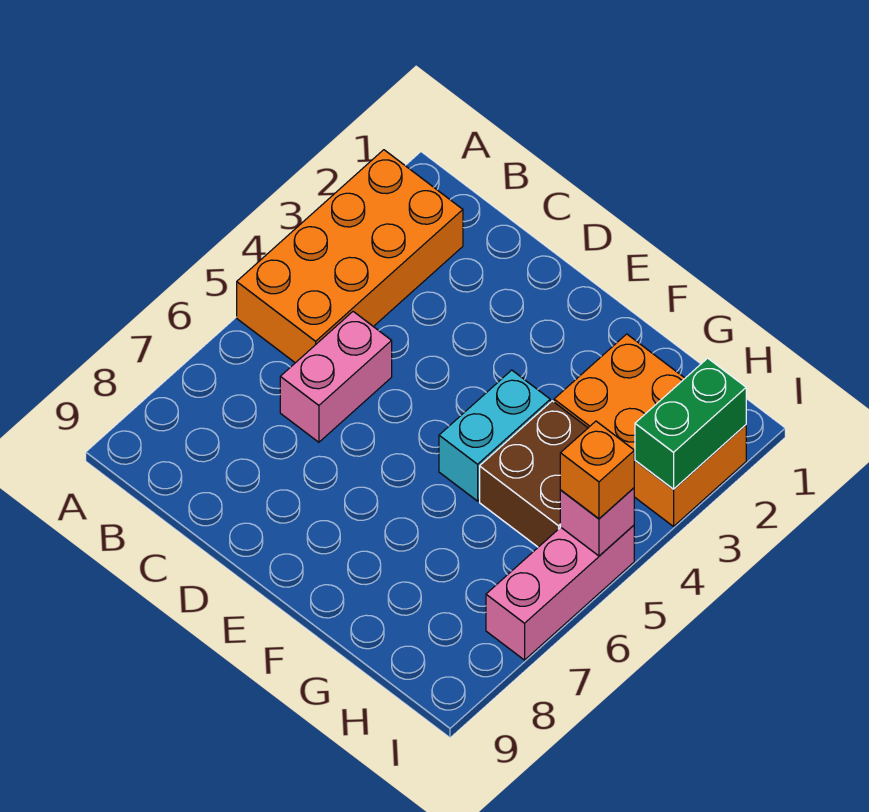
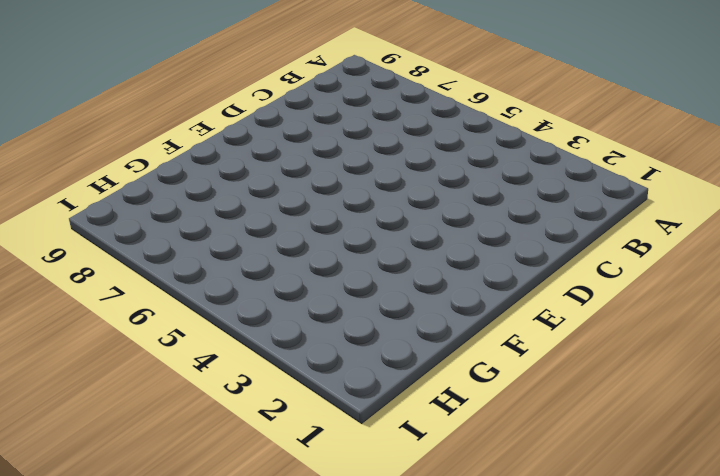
none -> orange brick A2:B5 level 1
none -> pink brick C5:C6 level 1

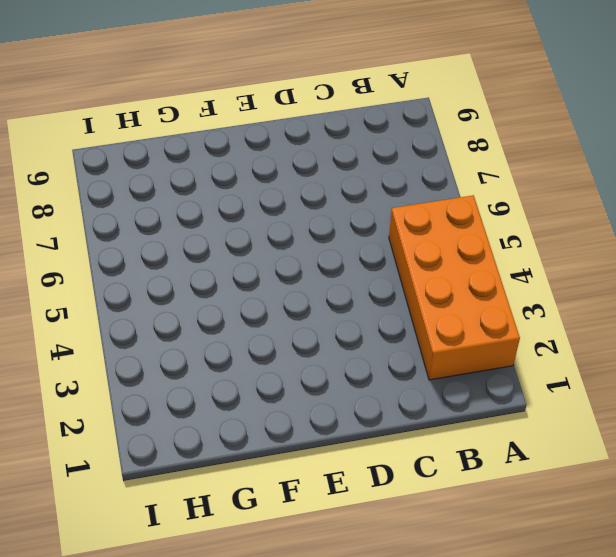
none -> pink brick C5:C6 level 1
none -> cyan brick F4:F5 level 1

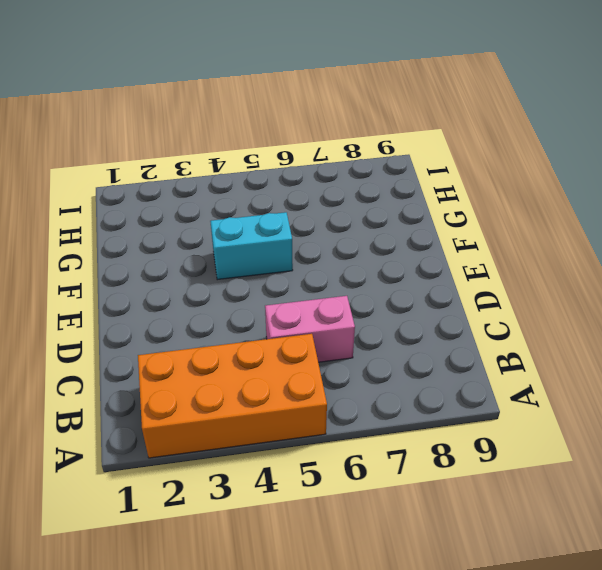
none -> orange brick G2:I3 level 1
none -> brown brick G4:H5 level 1

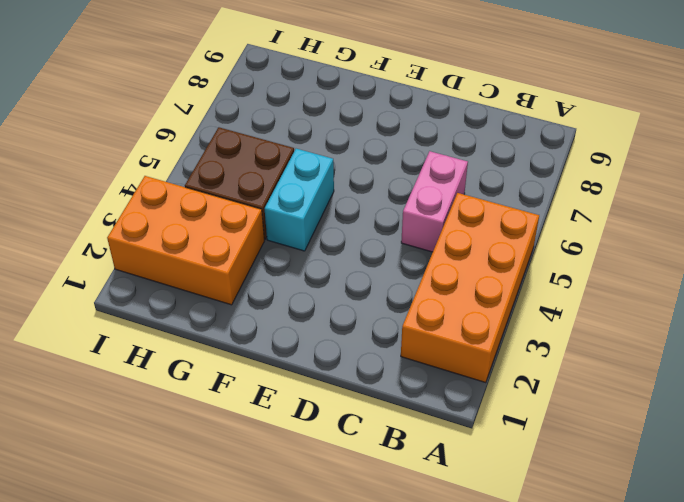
none -> pink brick I5:I7 level 1
none -> green brick I2:I3 level 2

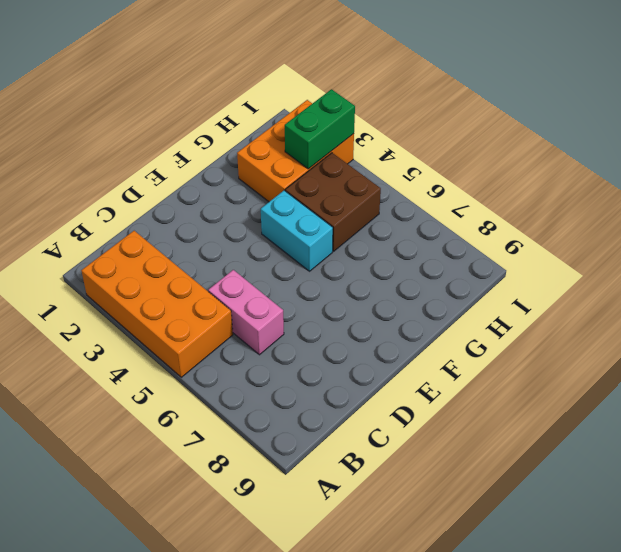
green brick H3:I3 level 2 -> green brick I2:I3 level 2
none -> pink brick I5:I7 level 1
none -> pink brick I5 level 2

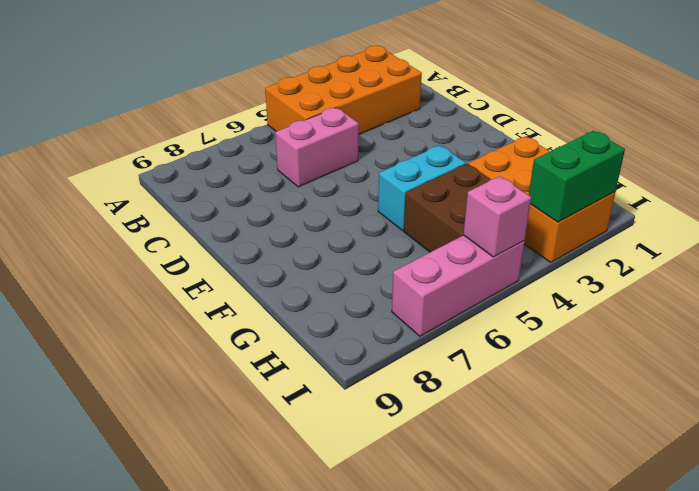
none -> orange brick I5 level 3

